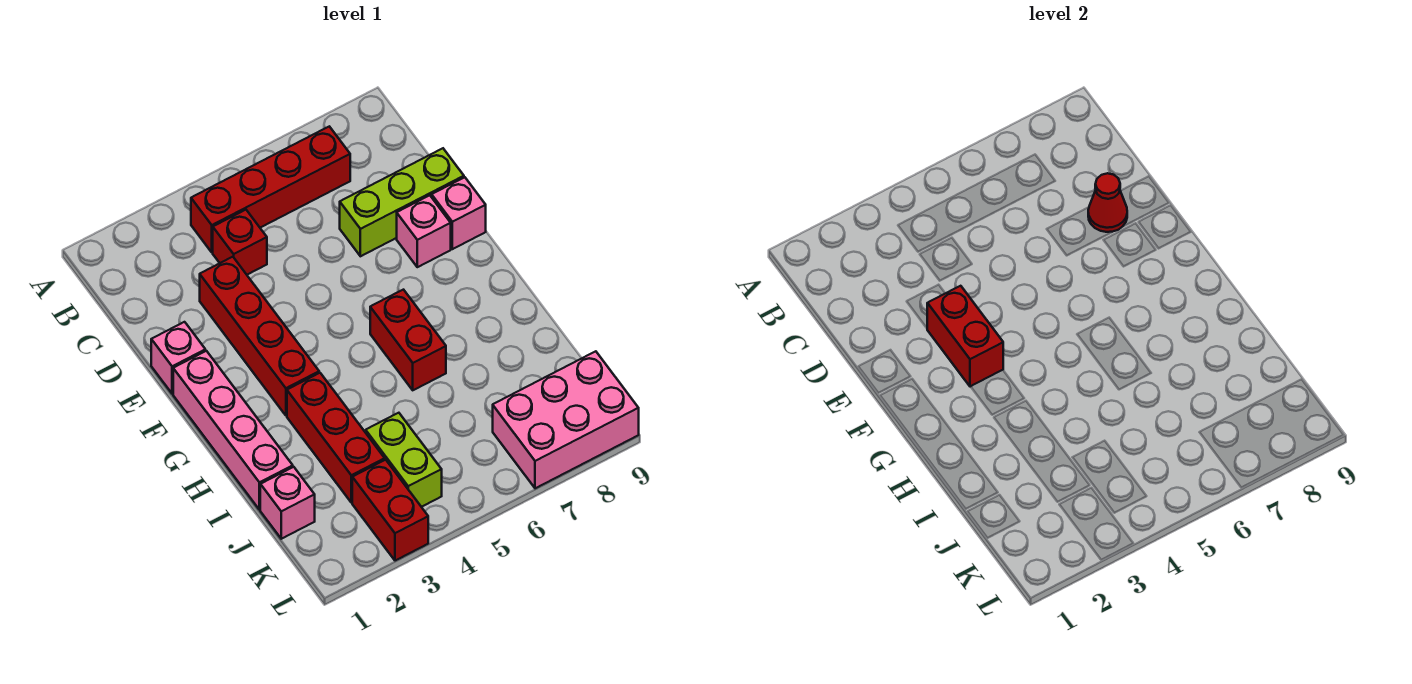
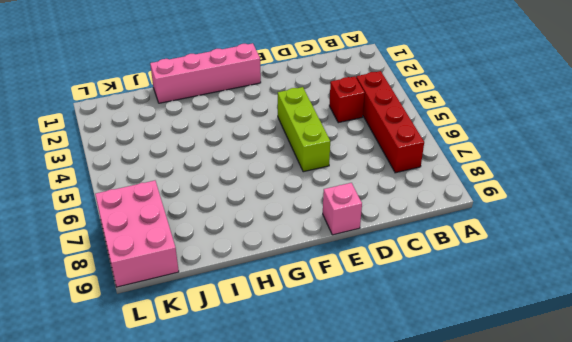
lime brick E4:E6 level 1 -> lime brick D7:D9 level 1
none -> red brick D3:G3 level 1
none -> pink brick E1 level 1
none -> pink brick E8 level 1

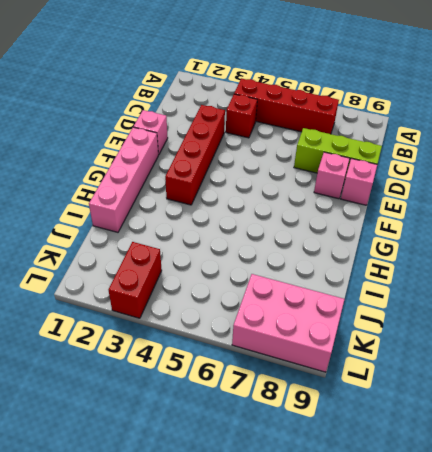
none -> red brick G6:H6 level 1
none -> red brick H3:J3 level 1
none -> pink brick J1 level 1

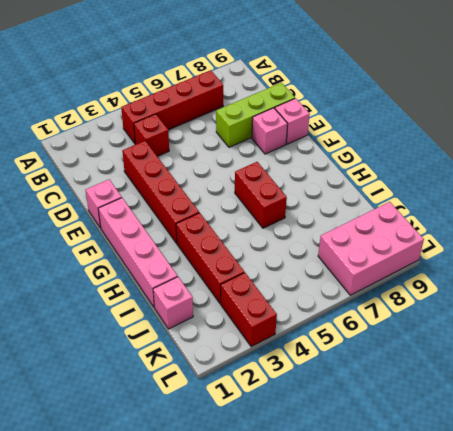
none -> lime brick J4:K4 level 1
none -> red cone D8 level 2
none -> red brick E3:F3 level 2

